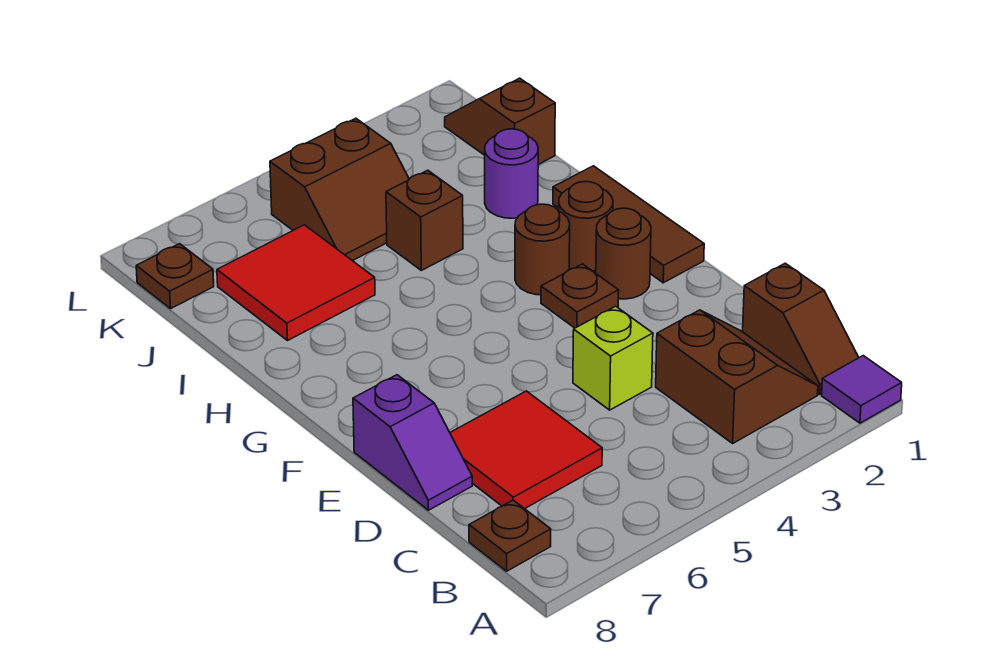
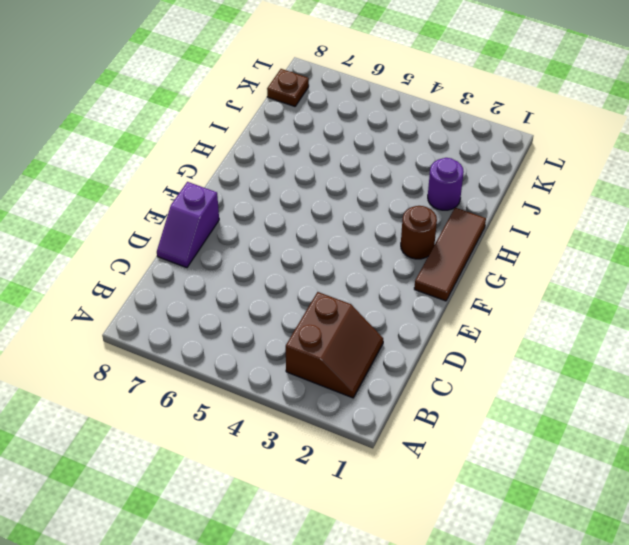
none -> purple tile A1 level 1
none -> brown slope B1:C1 level 1 top C
none -> brown plate B8 level 1

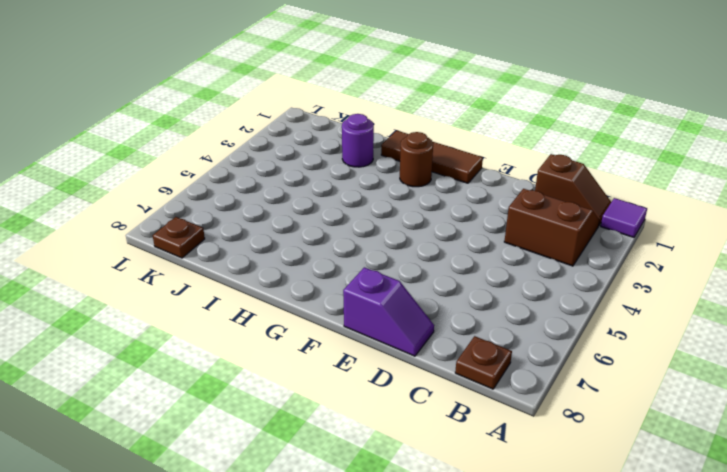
none -> red tile C6:D7 level 1
none -> lime brick D4 level 1
none -> brown round brick F2 level 1

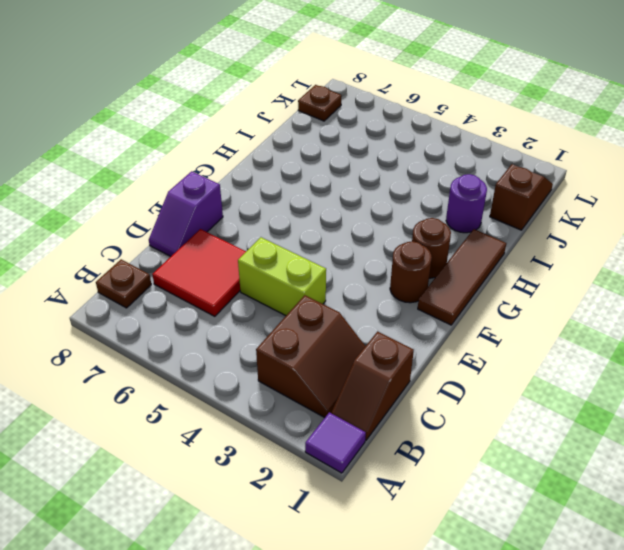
lime brick D4:D5 level 1 -> lime brick D4 level 1
none -> brown plate F3 level 1
none -> brown round brick G3 level 1
none -> brown brick I4 level 1

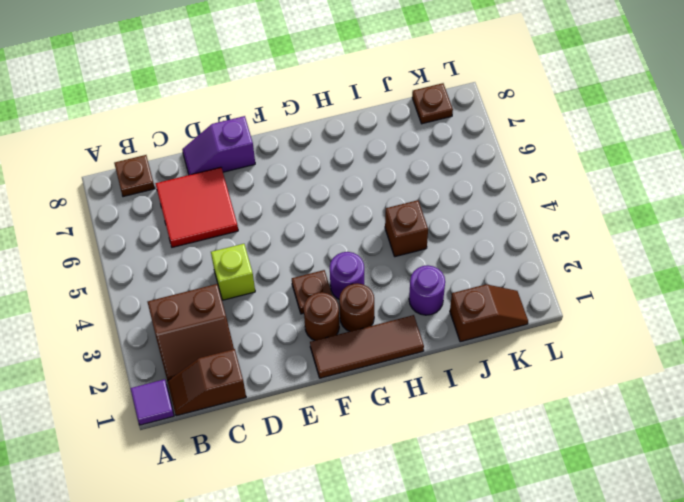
purple round brick G3 level 1 -> brown round brick G3 level 1
none -> red tile I6:J7 level 1
none -> brown slope J4:K5 level 1 top K

